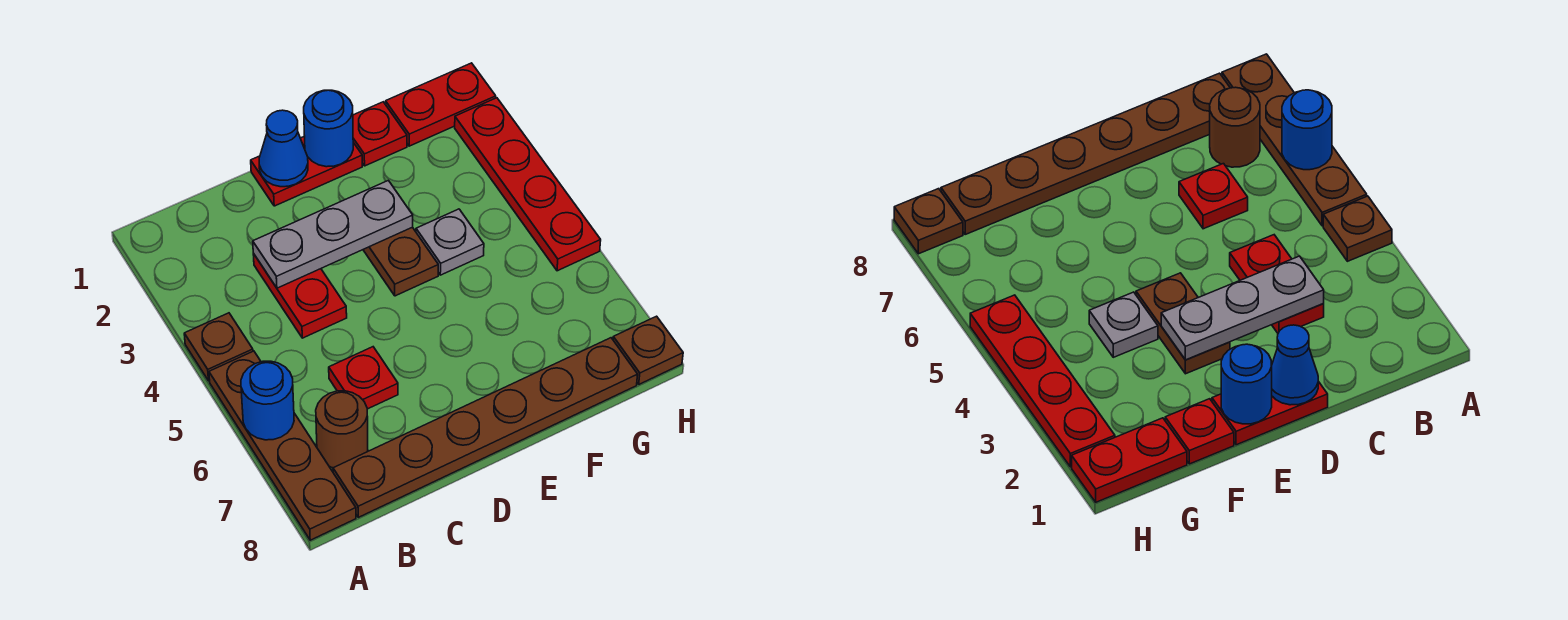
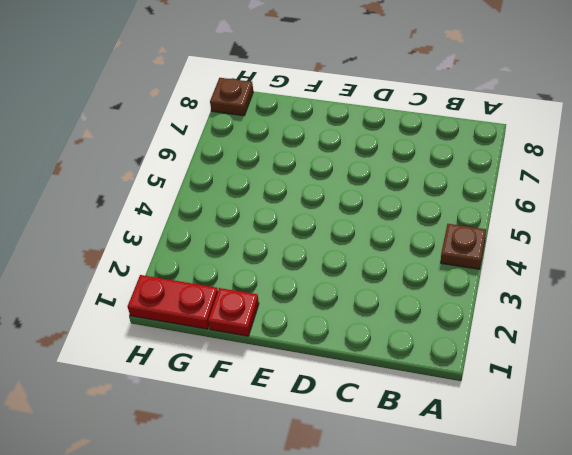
none -> brown plate A5:A8 level 1
none -> brown round brick B7 level 1
none -> brown plate B8:G8 level 1

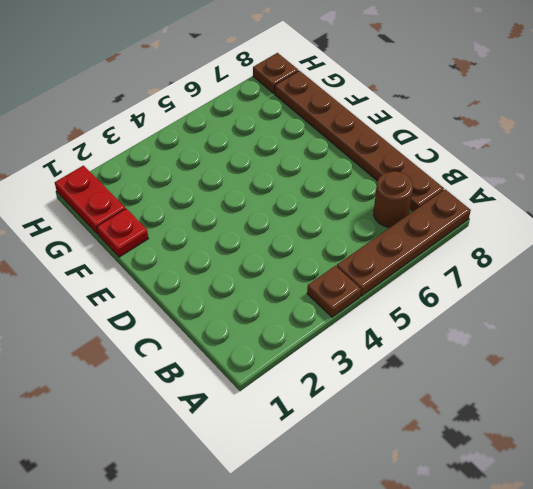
none -> red plate C3:C4 level 1
none -> red plate C6 level 1
none -> red plate D1:E1 level 1

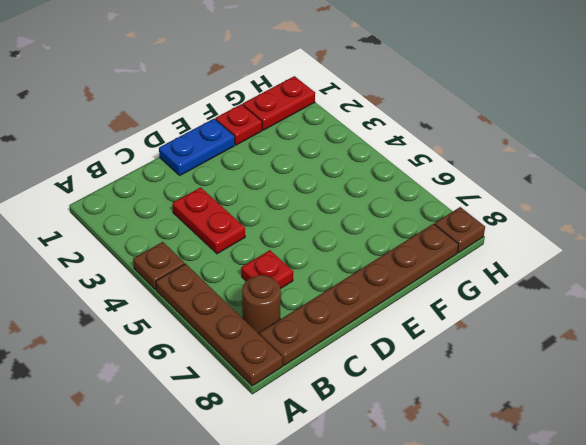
blue plate D1:E1 level 1 -> red plate D1:E1 level 1
none -> brown plate E3:E4 level 1
none -> grey plate F4 level 1
none -> red plate H2:H5 level 1

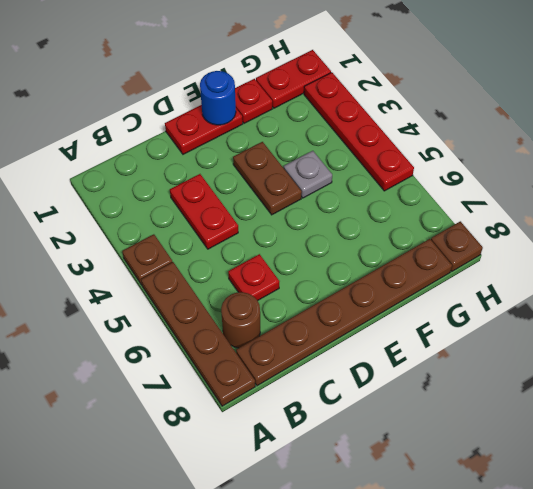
none -> blue round brick A6 level 2
none -> grey plate C3:E3 level 2
none -> blue cone D1 level 2

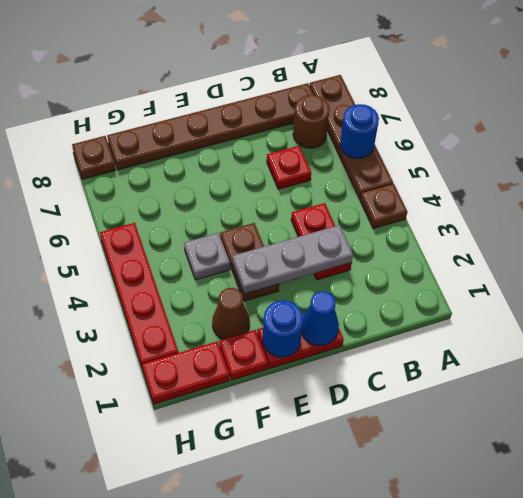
brown cone F2 level 1 -> none

